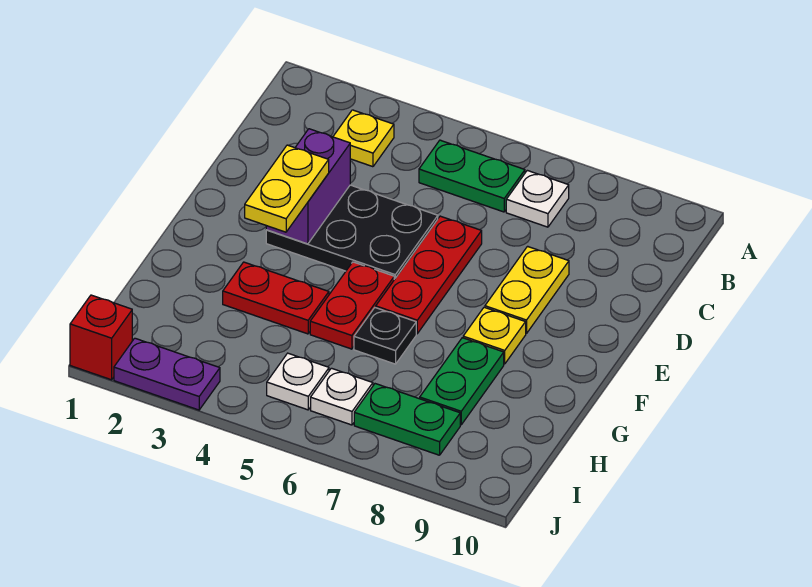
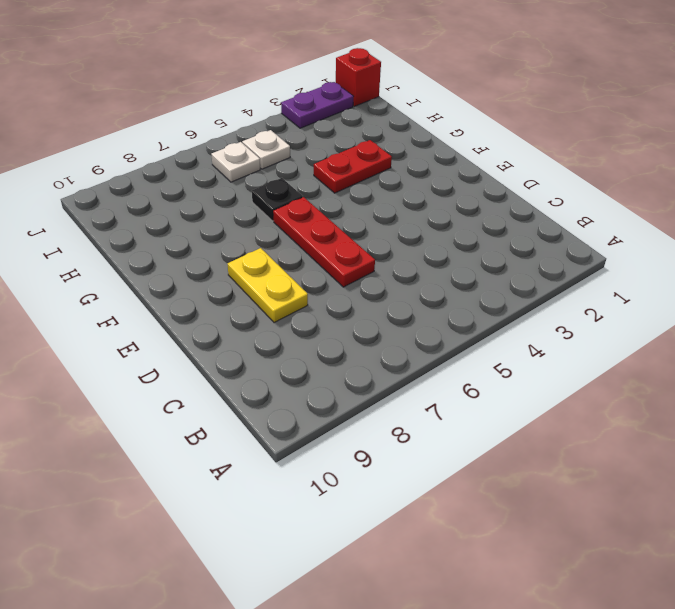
none -> yellow plate B3 level 1
none -> green plate B5:B6 level 1
none -> white plate B7 level 1

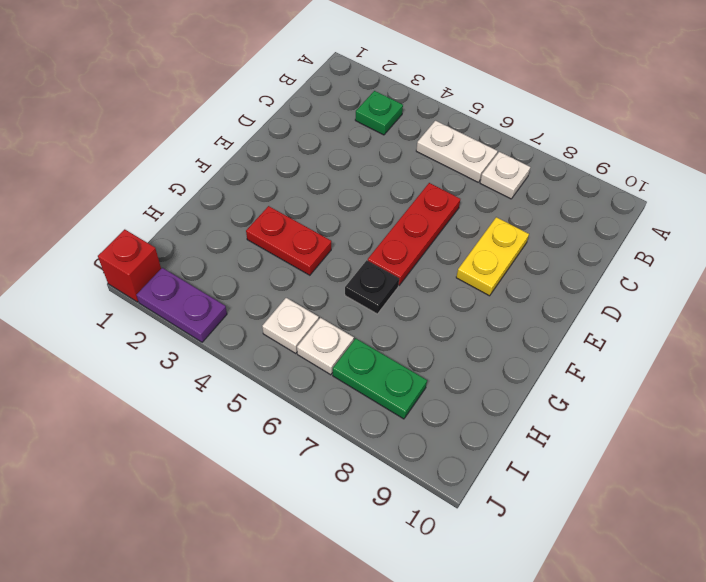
green plate B3 level 1 -> yellow plate B3 level 1
white plate B5:B6 level 1 -> green plate B5:B6 level 1
none -> black plate D3:E5 level 1
none -> red plate F5:G5 level 1
none -> yellow plate F8 level 1

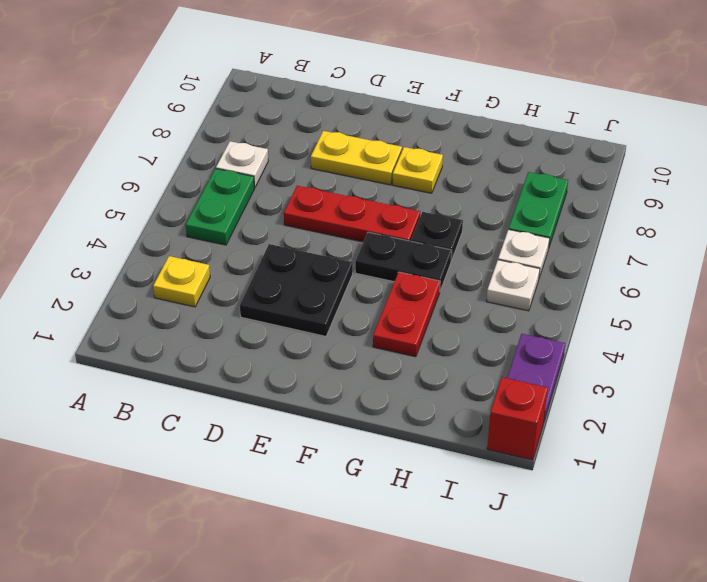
black plate D3:E4 level 1 -> black plate D3:E5 level 1
black plate F5:G5 level 1 -> red plate F5:G5 level 1
none -> green plate G8:H8 level 1
none -> purple brick D3:E3 level 2
none -> yellow plate E3:F3 level 3

